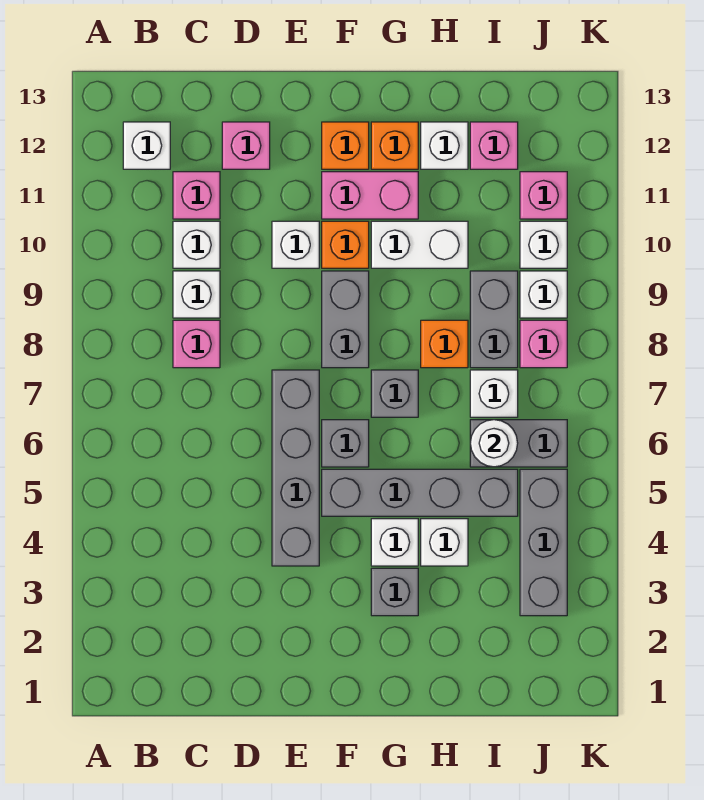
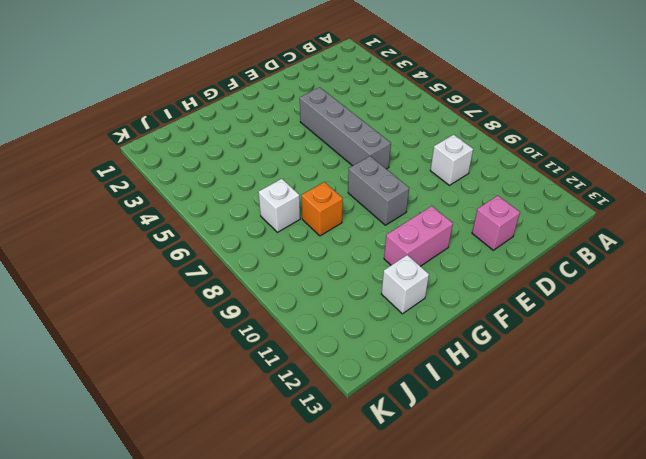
none -> white brick B12 level 1
none -> pink brick C8 level 1
none -> white brick C10 level 1
none -> pink brick C11 level 1

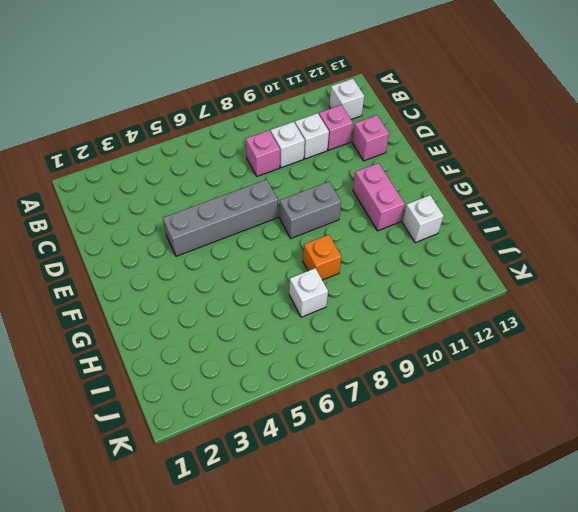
none -> white brick E10 level 1
none -> grey brick F5:I5 level 1
none -> grey brick F6 level 1
none -> orange brick F10 level 1

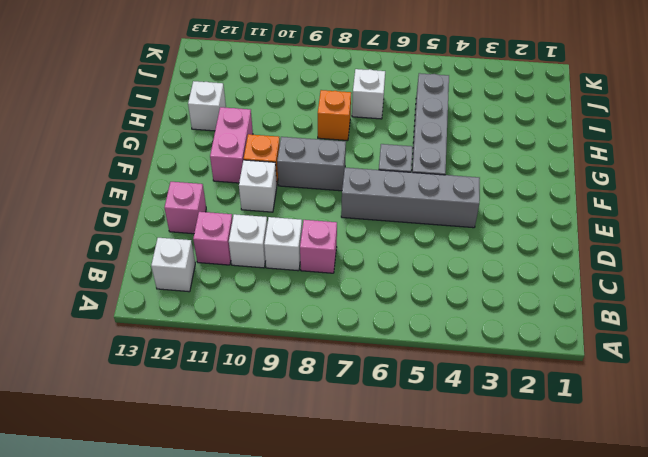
none -> orange brick F12 level 1
none -> grey brick G3 level 1
none -> white brick G4 level 1
none -> grey brick G7 level 1

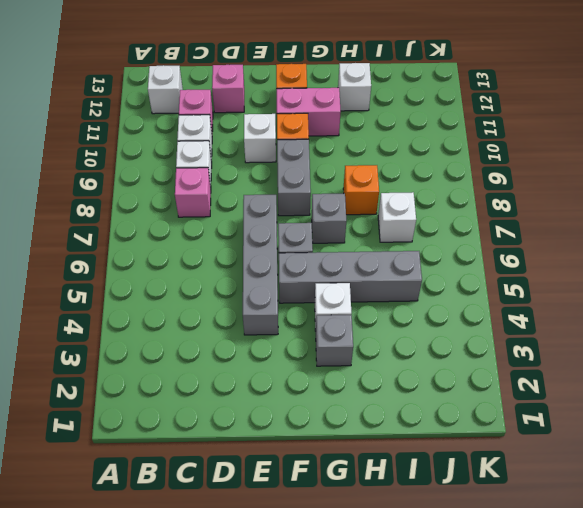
none -> white brick G10:H10 level 1
none -> orange brick G12 level 1
none -> white brick H4 level 1
none -> grey brick I6:J6 level 1

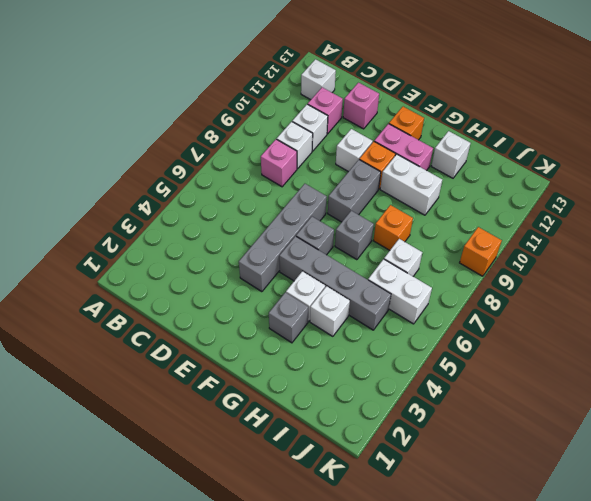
white brick I6:J6 level 1 -> grey brick I6:J6 level 1
orange brick K9 level 1 -> orange brick G12 level 1
none -> grey brick I8:I9 level 1
none -> pink brick I12 level 1
none -> grey brick J3:J5 level 1
none -> pink brick J8 level 1

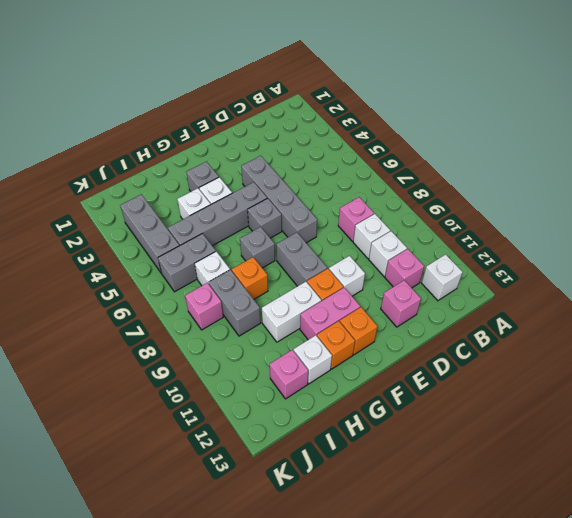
none -> white brick J9 level 1
none -> white brick J10 level 1
none -> pink brick J11 level 1
none -> white round brick I6 level 2

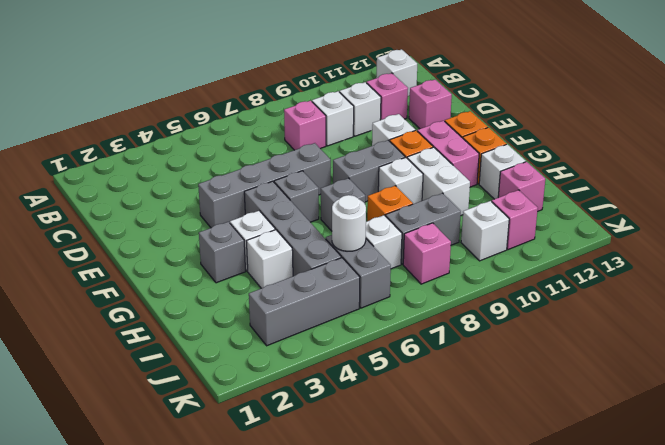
white brick G9 level 1 -> white brick J9 level 1

